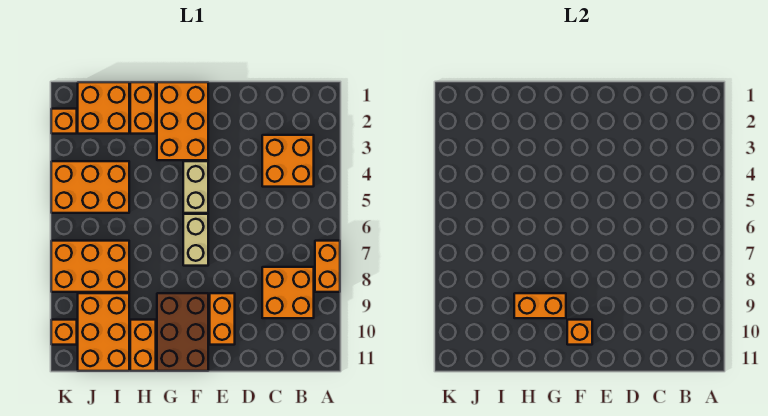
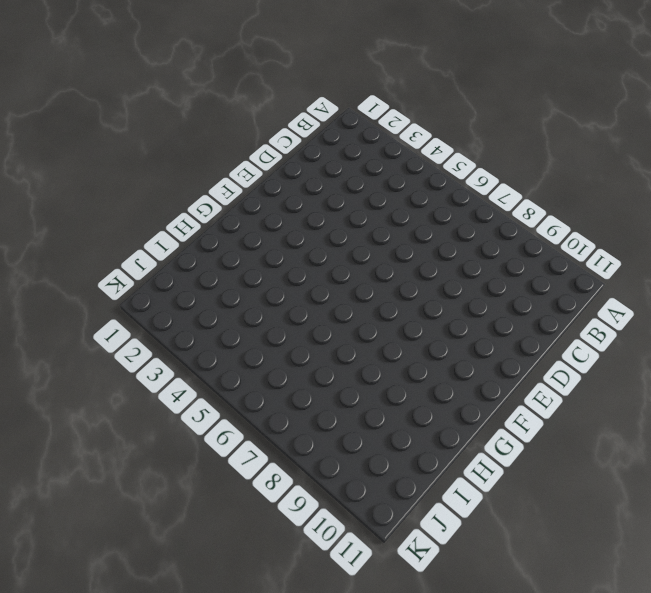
none -> orange brick A7:A8 level 1
none -> orange brick B3:C4 level 1
none -> orange brick B8:C9 level 1

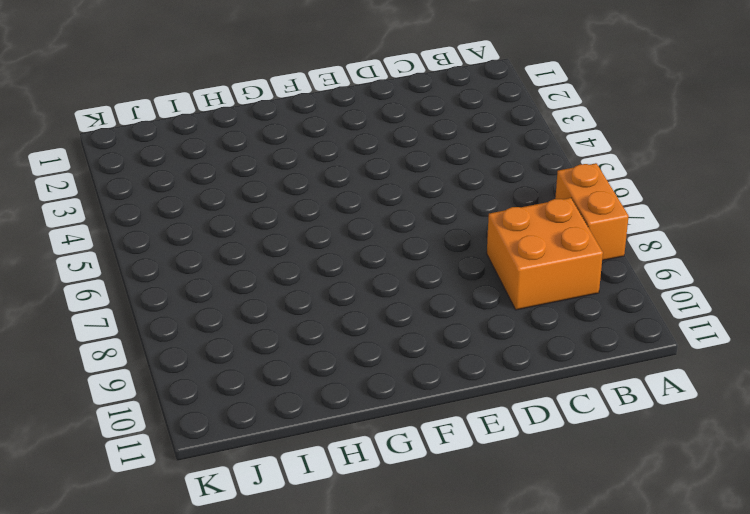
none -> orange brick B3:C4 level 1
none -> orange brick E9:E10 level 1
none -> orange brick F1:G3 level 1

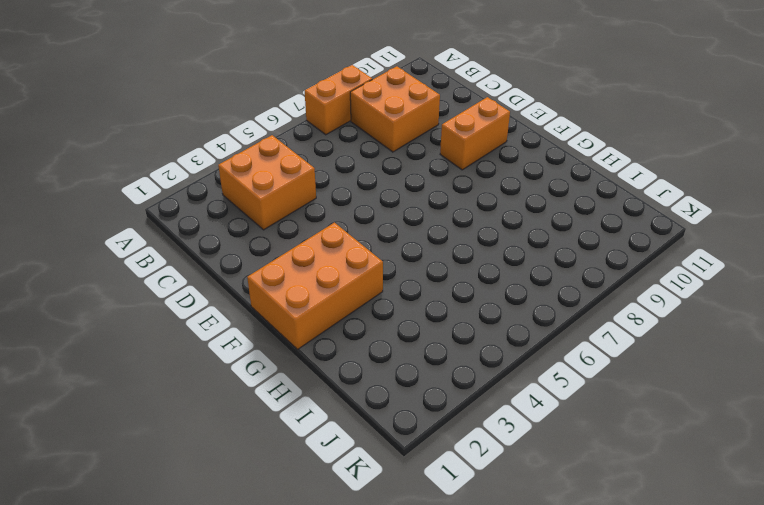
none -> tan brick F4:F5 level 1
none -> tan brick F6:F7 level 1
none -> brown brick F9:G11 level 1

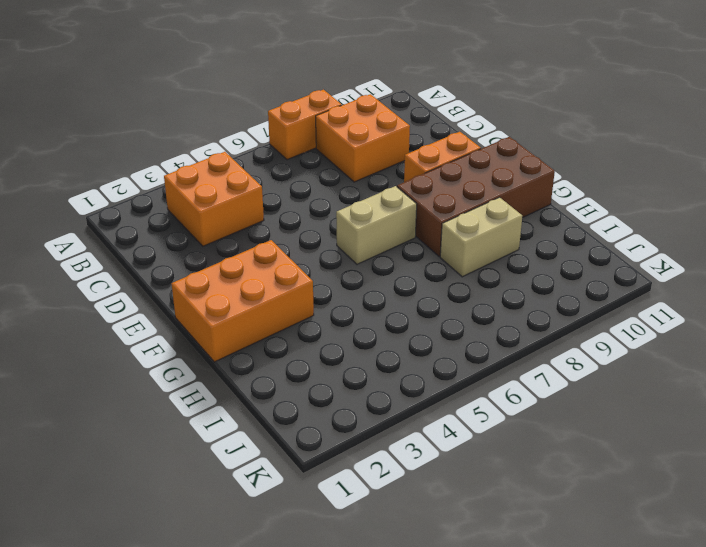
brown brick F8:G11 level 1 -> brown brick F9:G11 level 1
tan brick H8:H9 level 1 -> tan brick F4:F5 level 1
none -> orange brick H1:H2 level 1
none -> orange brick H10:H11 level 1
none -> orange brick I1:J2 level 1

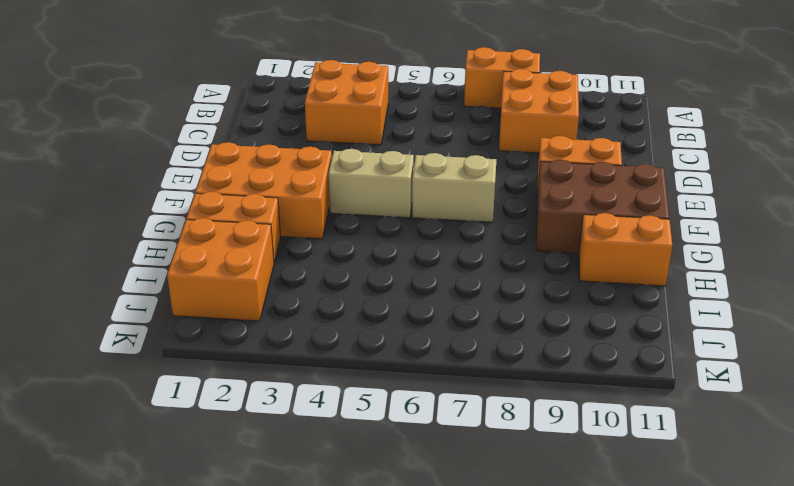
none -> orange brick I4:K5 level 1
none -> orange brick I7:K8 level 1
none -> orange brick I9:J11 level 1

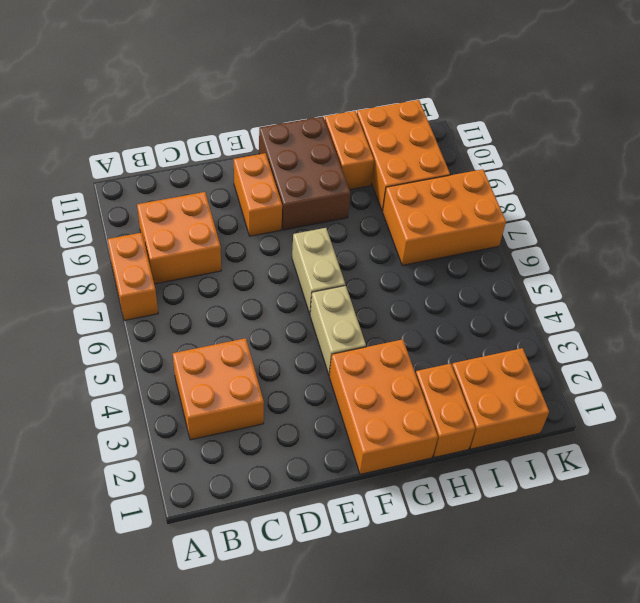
none -> orange brick I4:K5 level 1
none -> orange brick K2 level 1
none -> orange brick K10 level 1

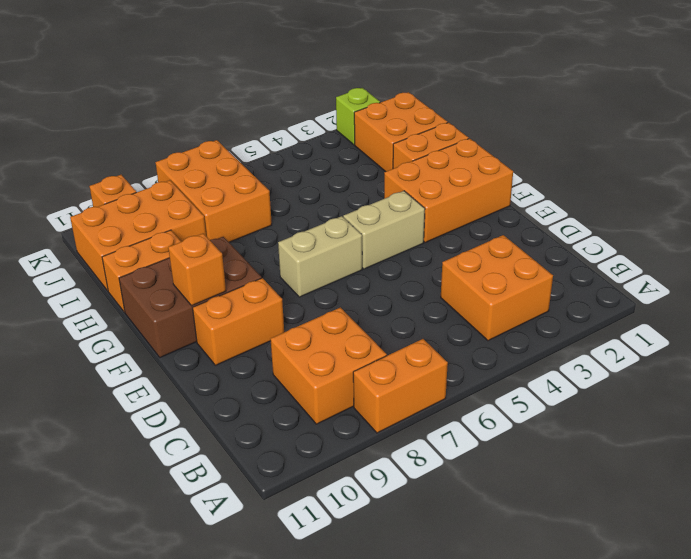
lime brick K2 level 1 -> orange brick K2 level 1
none -> orange brick I4:K5 level 1
none -> orange brick G9:H9 level 2

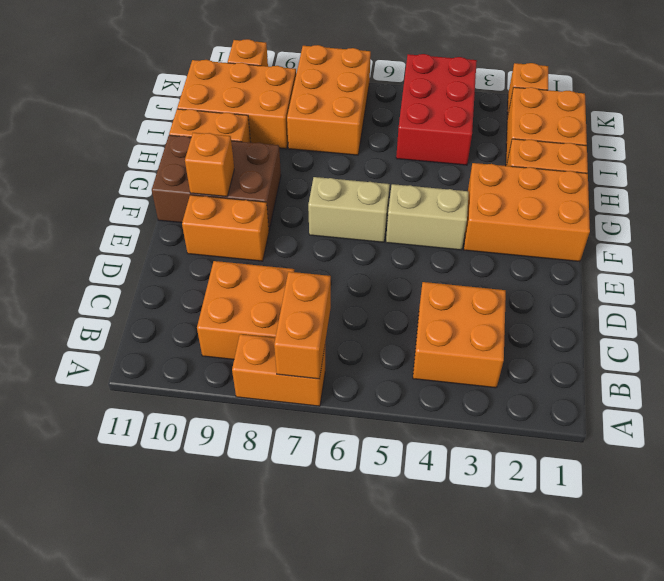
orange brick A7:B7 level 2 -> orange brick G9:H9 level 2
red brick I4:K5 level 1 -> orange brick I4:K5 level 1

